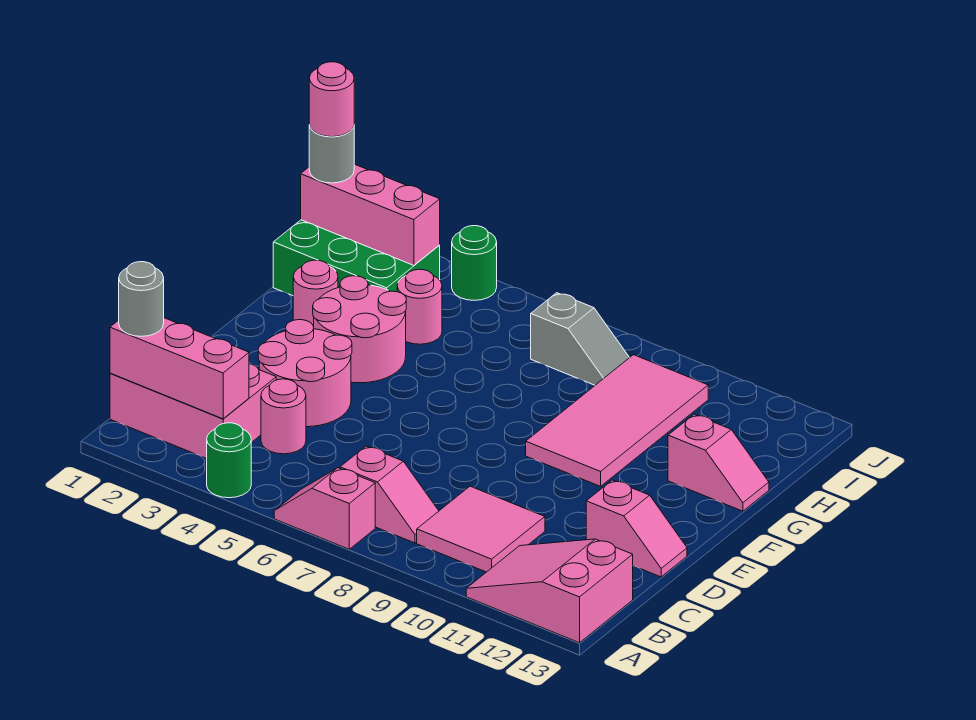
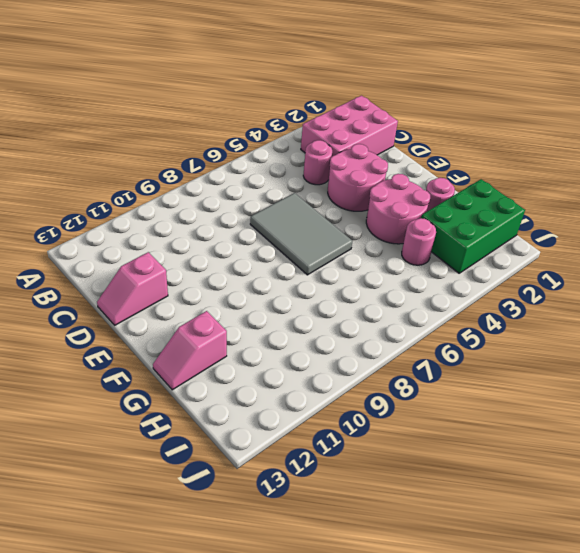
grey tile D6:F7 level 1 -> none
none -> green round brick A4 level 1
none -> pink slope A6:A7 level 1 top 7
none -> pink slope A11:B13 level 1 top 13

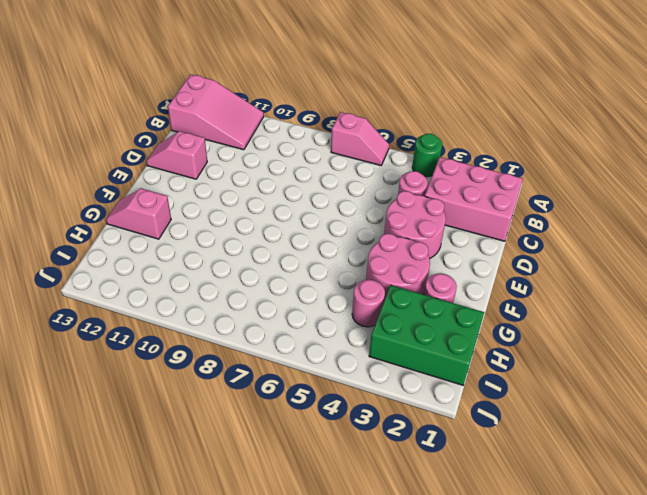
none -> pink slope B7:B8 level 1 top 7
none -> pink tile B9:C10 level 1
none -> pink tile F9:I10 level 1

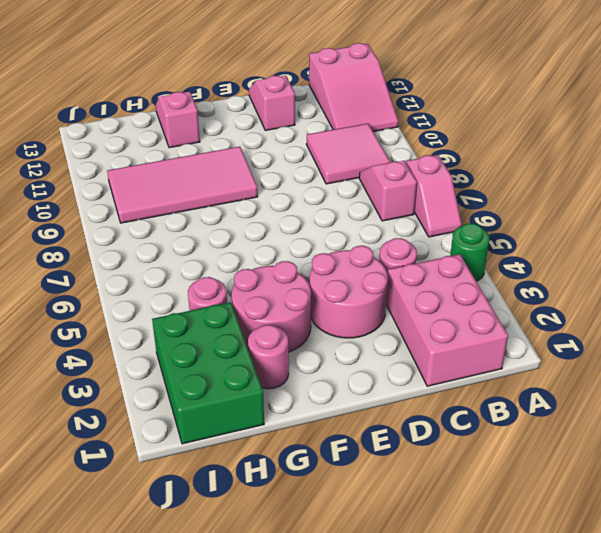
none -> grey slope I7:I8 level 1 top 7
none -> green round brick J4 level 1
none -> pink brick B1:B3 level 2

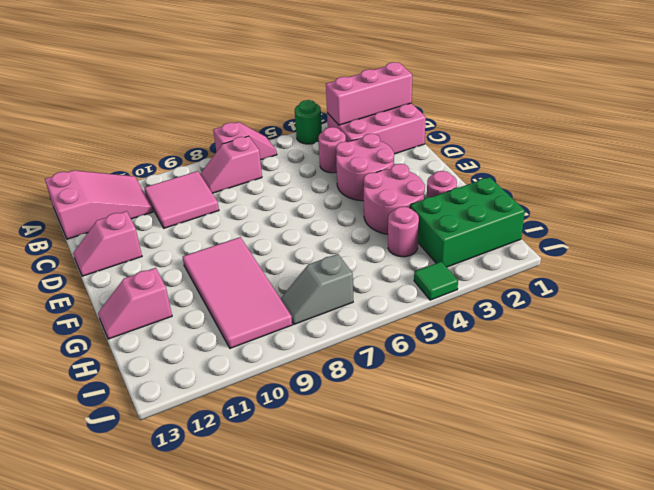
green tile J4 level 1 -> green round brick J4 level 1
none -> pink brick I1:I3 level 2
none -> grey round brick B1 level 3
none -> grey round brick I1 level 3

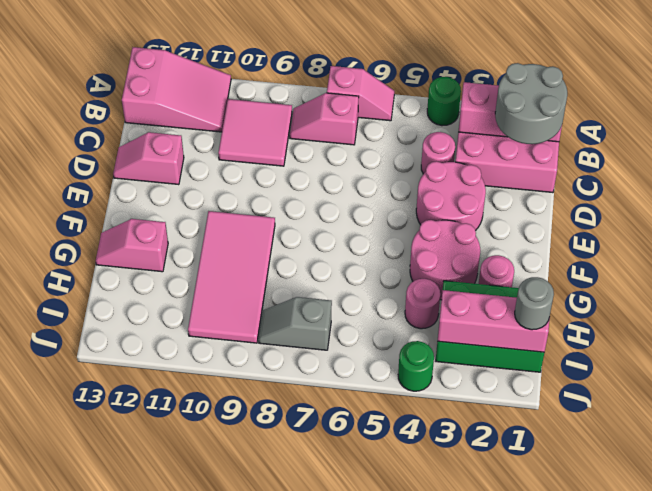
grey round brick B1:C2 level 3 -> grey round brick B1 level 3
none -> pink round brick I1 level 4

